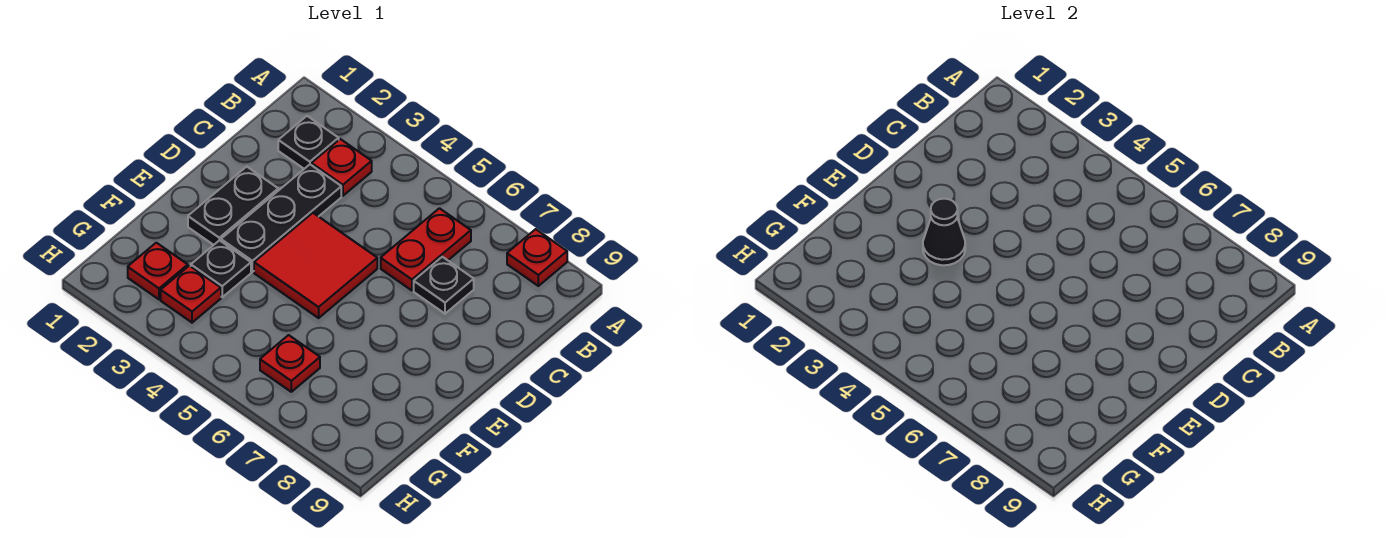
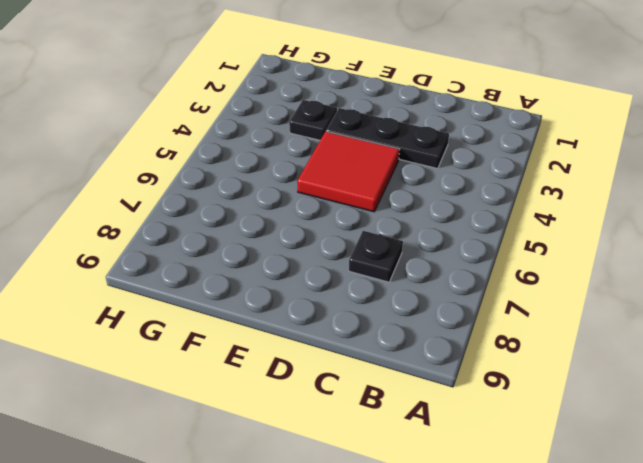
none -> red plate A8 level 1
none -> black plate B2 level 1
none -> red plate B3 level 1

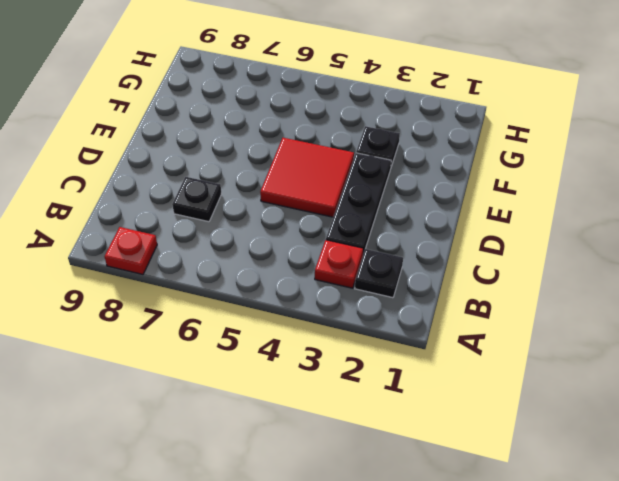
none -> red plate B6:C6 level 1
none -> black plate D2:E2 level 1
none -> red plate G2 level 1

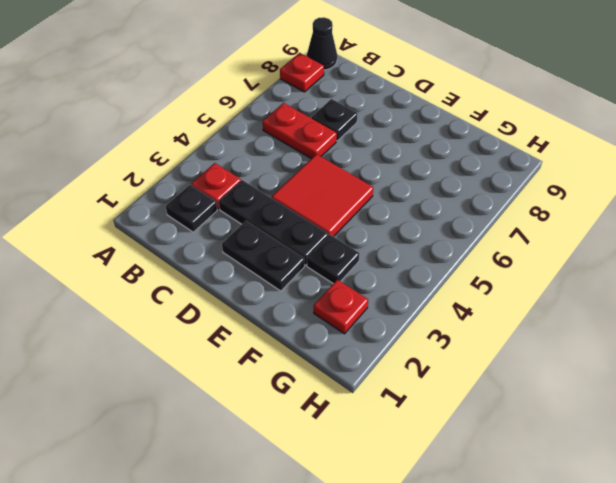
black cone A9 level 1 -> black cone E3 level 2
none -> red plate G3 level 1
none -> red plate G6 level 1

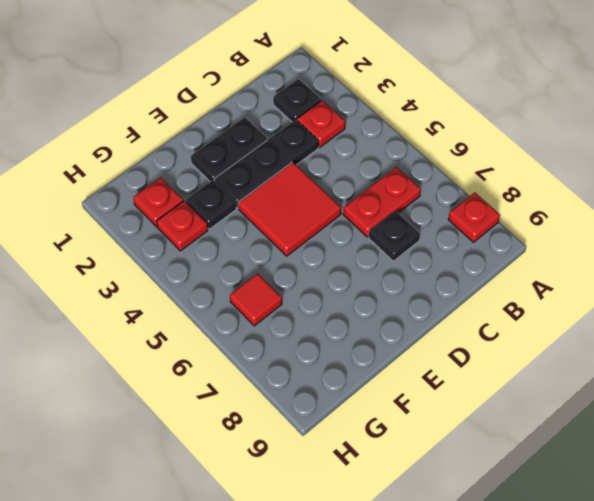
red tile G6 level 1 -> red plate G6 level 1
none -> black cone E3 level 2

